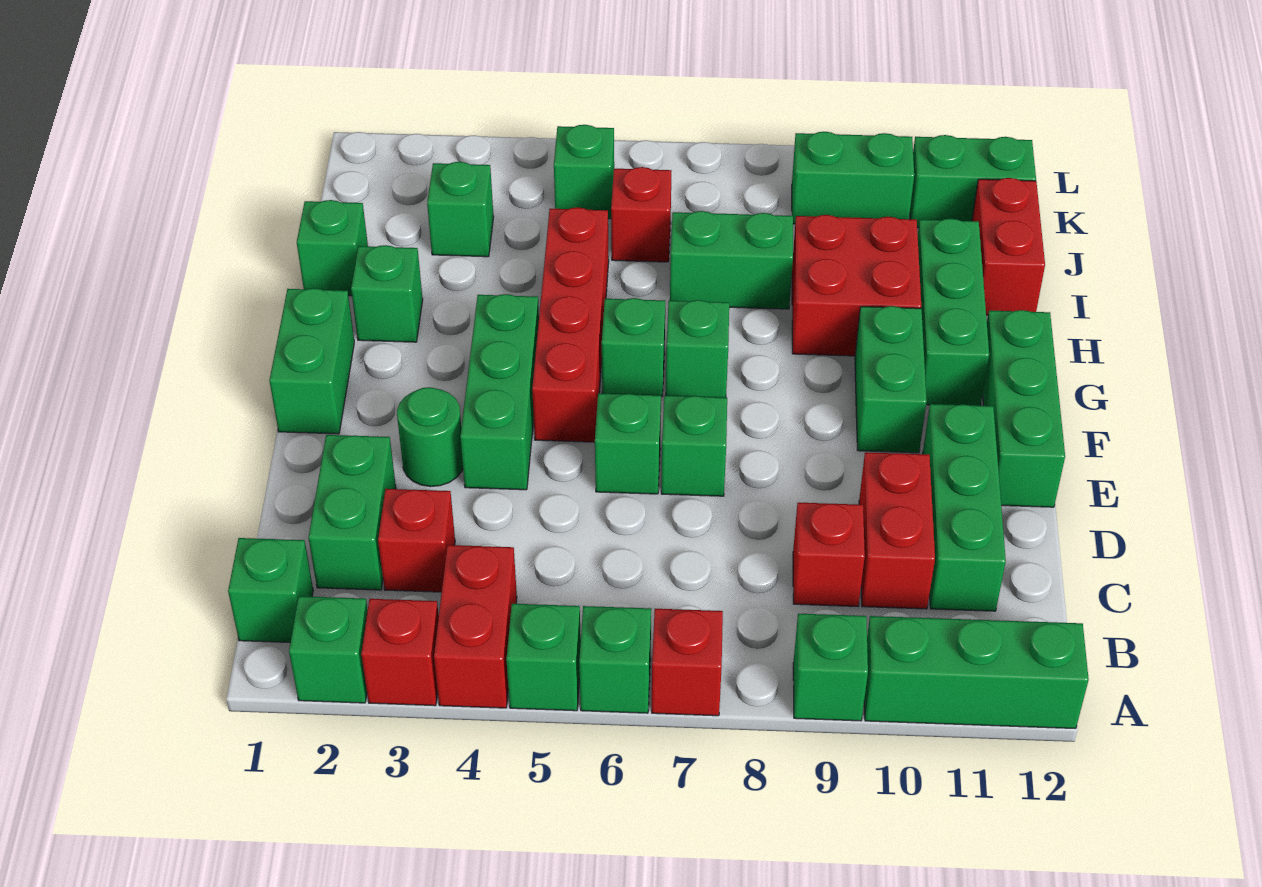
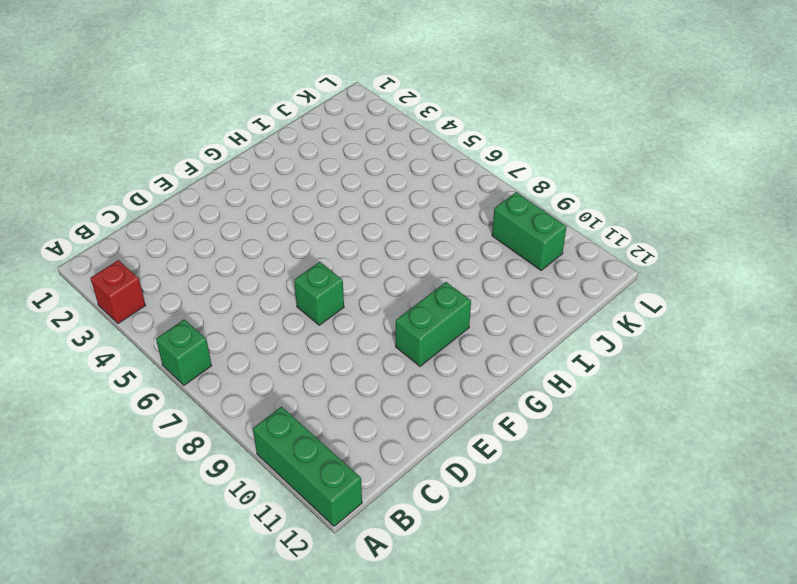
none -> green brick A2 level 1
none -> red brick A4:B4 level 1
none -> green brick A5 level 1
none -> red brick A7 level 1

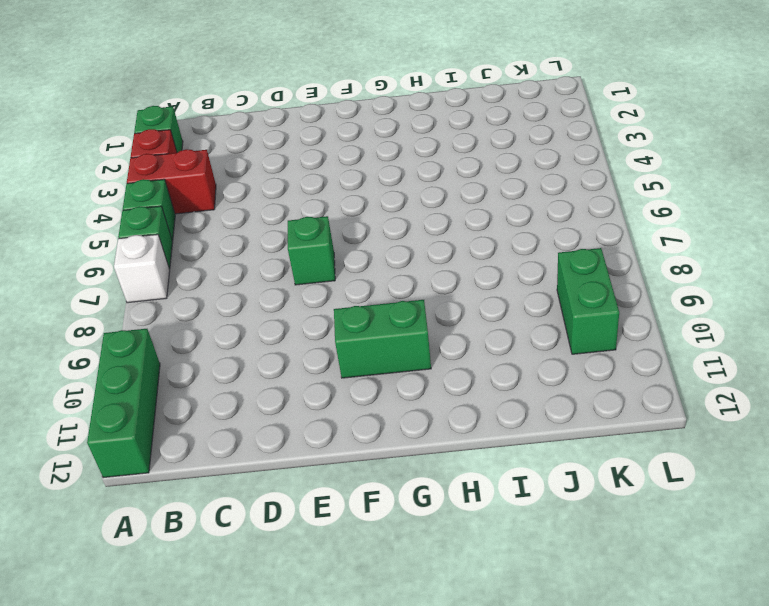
white brick A7 level 1 -> red brick A7 level 1
none -> green brick A9 level 1
none -> green brick B1 level 1
none -> green brick C2:D2 level 1
none -> red brick C3 level 1

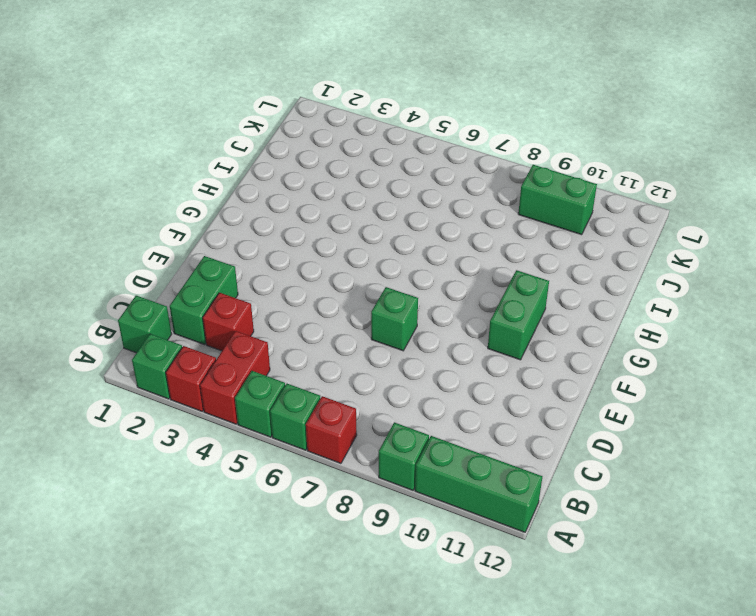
none -> red brick C9 level 1
none -> red brick C10:D10 level 1
none -> green brick C11:E11 level 1
none -> green round brick E3 level 1

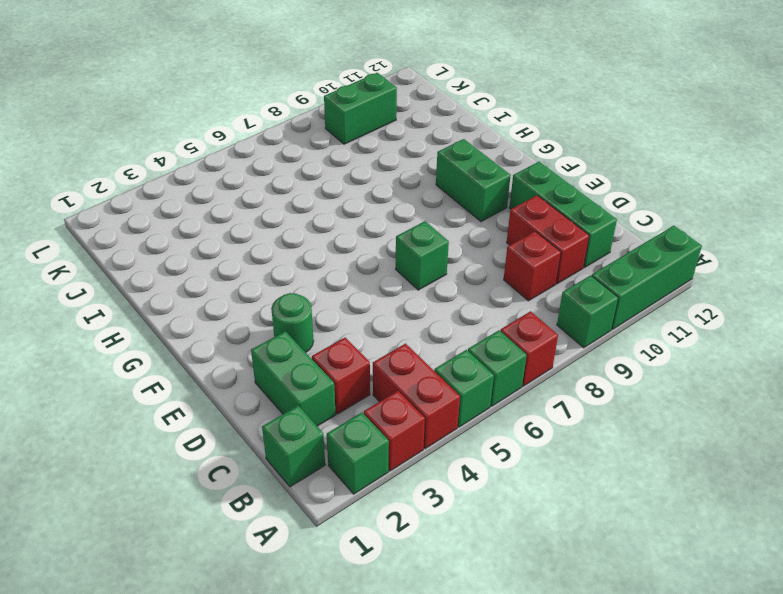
none -> green brick E4:G4 level 1
none -> green brick E6 level 1
none -> green brick E12:G12 level 1
none -> green brick F1:G1 level 1

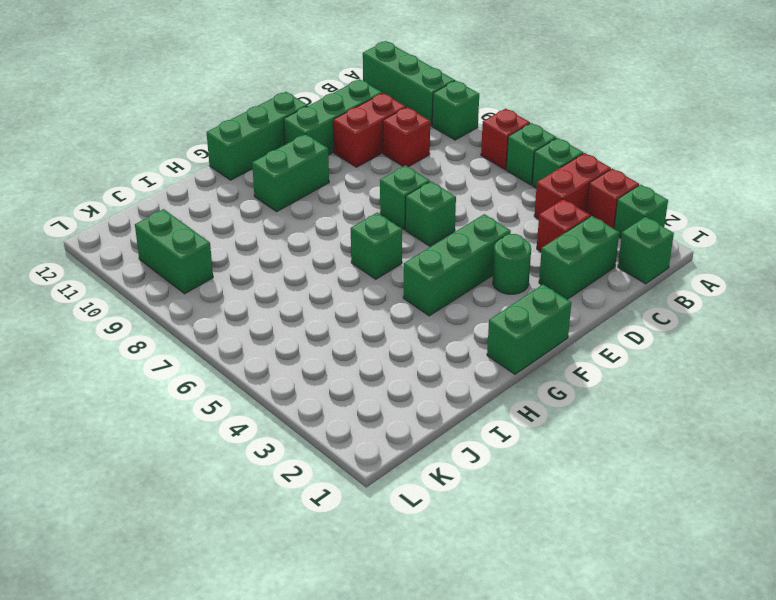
none -> red brick F5:I5 level 1
none -> green brick G7 level 1
none -> green brick G11:I11 level 1
none -> green brick H2 level 1

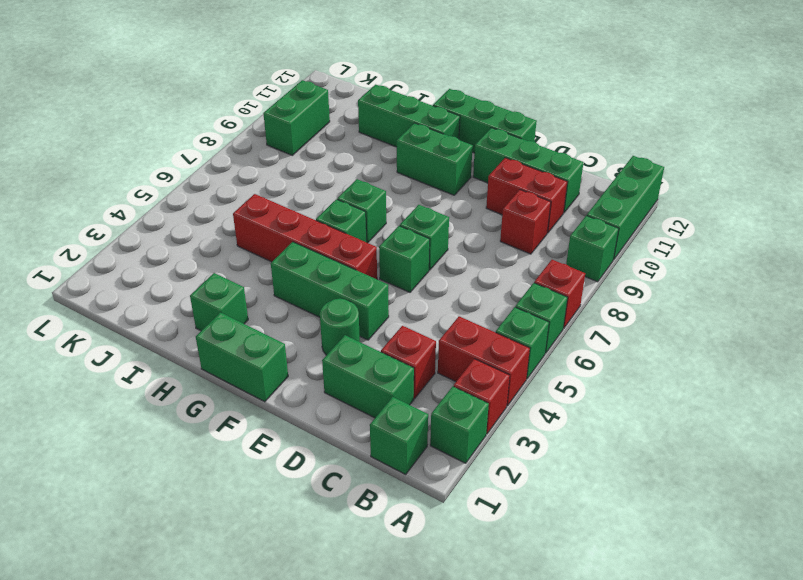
none -> red brick H9:I10 level 1
none -> green brick I1 level 1
none -> green brick I7:I8 level 1
none -> red brick I12:J12 level 1

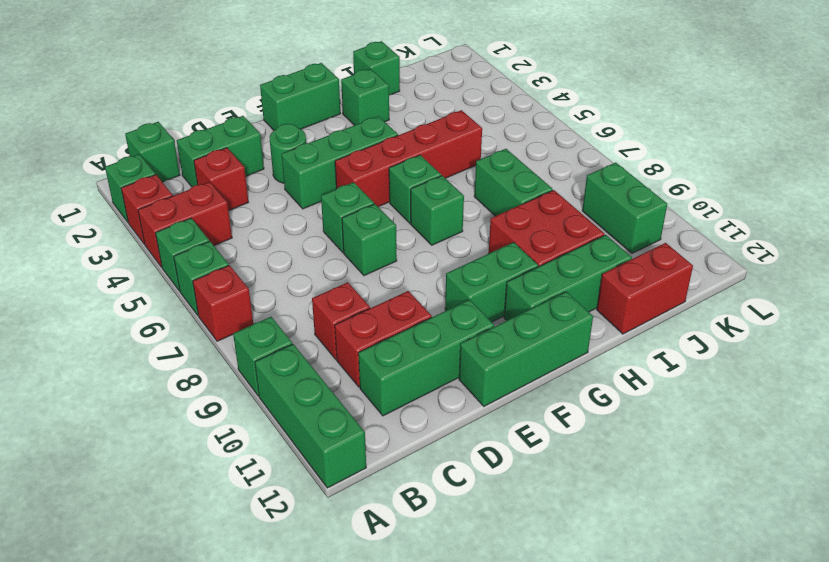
none -> green brick J3 level 1
none -> red brick J6 level 1
none -> green brick K5 level 1
none -> green brick K11:K12 level 1

